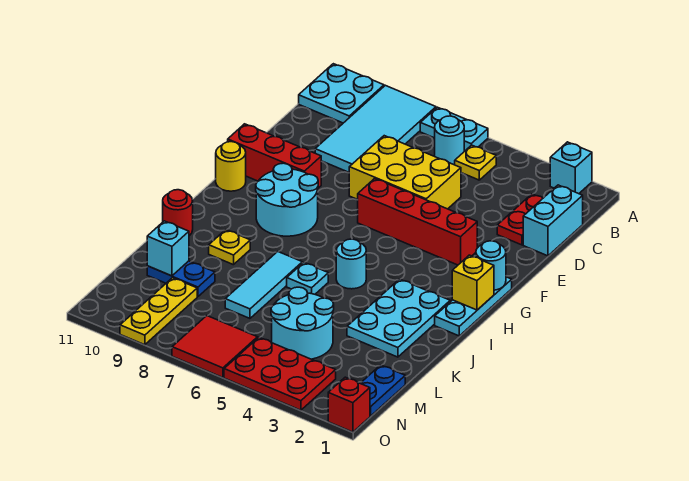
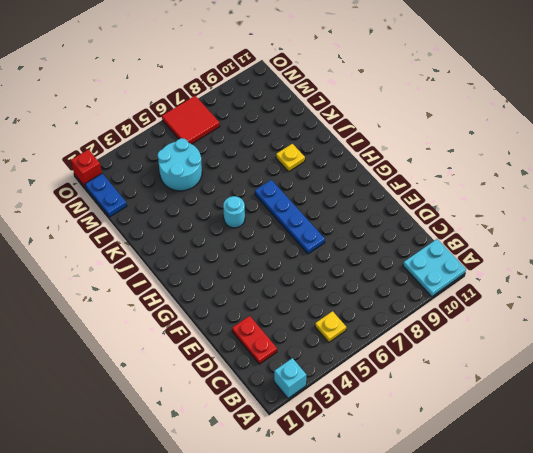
blue plate F7:I7 level 1 -> none
none -> cyan plate A6:A7 level 1
none -> cyan tile A8:D9 level 1
none -> cyan round brick B6 level 1
none -> cyan brick C1:D1 level 1

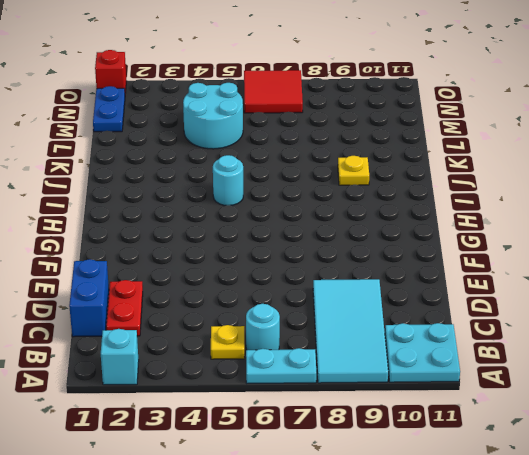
blue brick C1:D1 level 1 -> cyan brick C1:D1 level 1
none -> yellow brick D5:E7 level 1
none -> red brick F3:F6 level 1
none -> red brick F9:F11 level 1
none -> cyan plate G1:I1 level 1

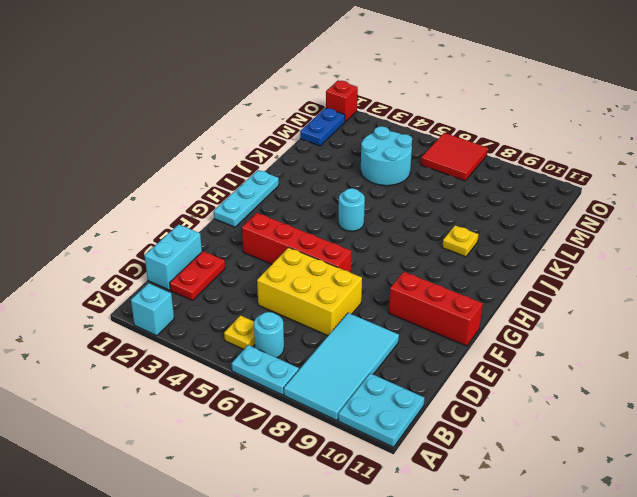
none -> cyan round brick G8:H9 level 1
none -> yellow round brick G11 level 1
none -> cyan plate I2:K3 level 1
none -> cyan plate J6 level 1

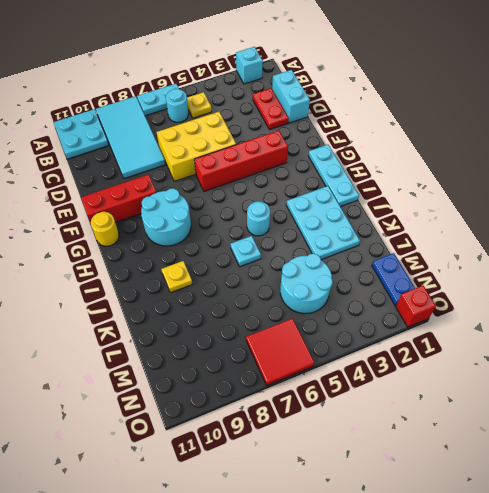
none -> cyan tile J7:L7 level 1
none -> red round brick J11 level 1
none -> blue plate L9:L10 level 1
none -> yellow plate M9:O9 level 1

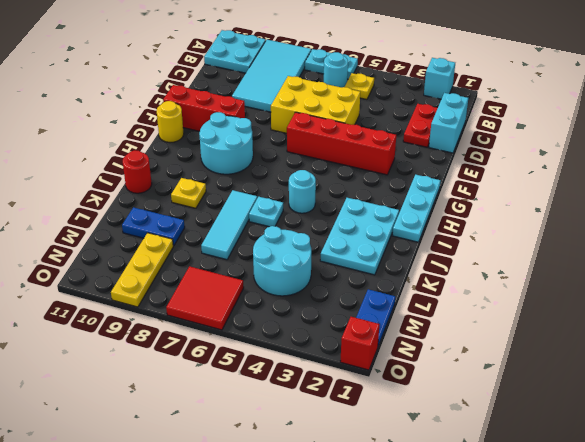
none -> red plate N3:O5 level 1
none -> cyan round brick G1 level 2
none -> yellow brick H1 level 2
none -> cyan brick L10 level 2

